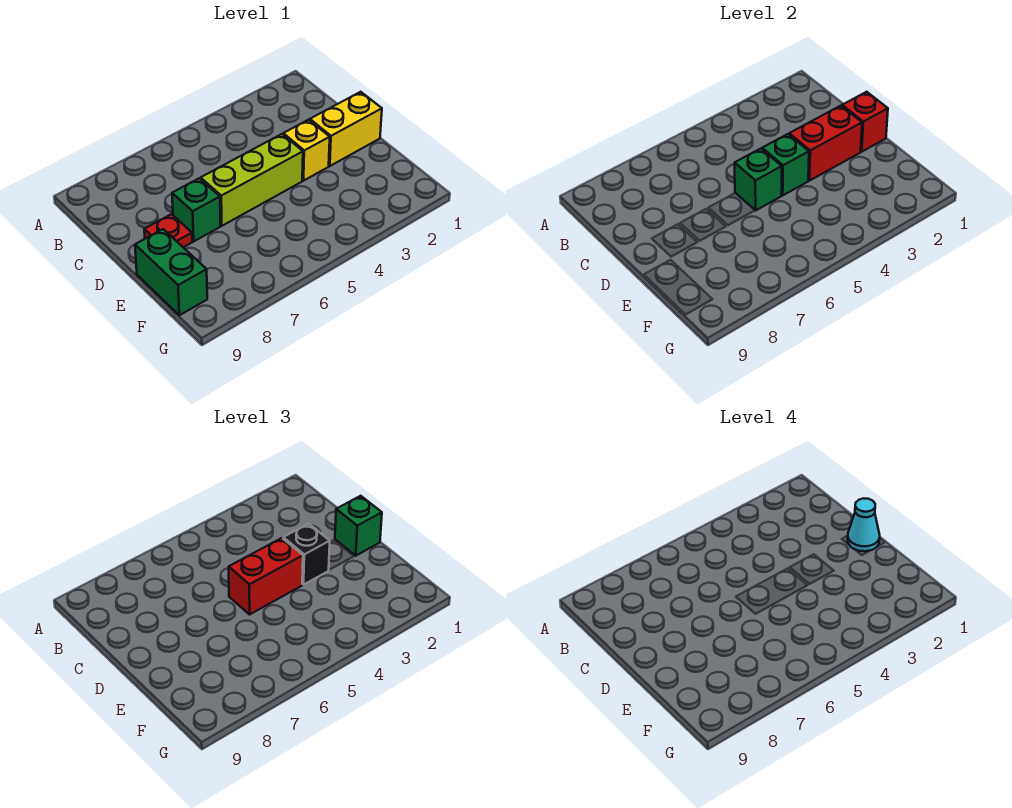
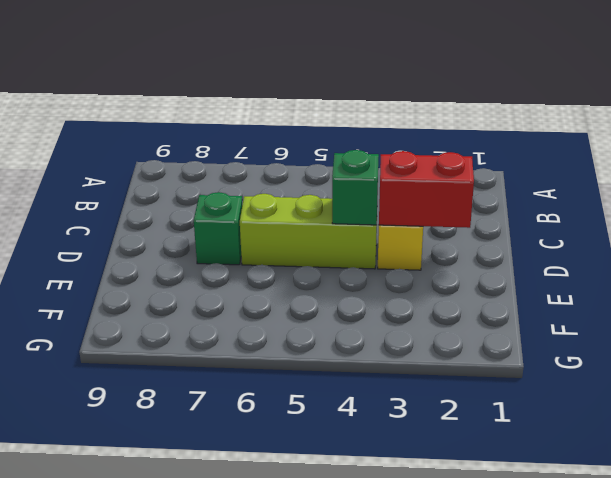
none -> yellow brick D1:D2 level 1
none -> red plate D8 level 1
none -> green brick E9:F9 level 1

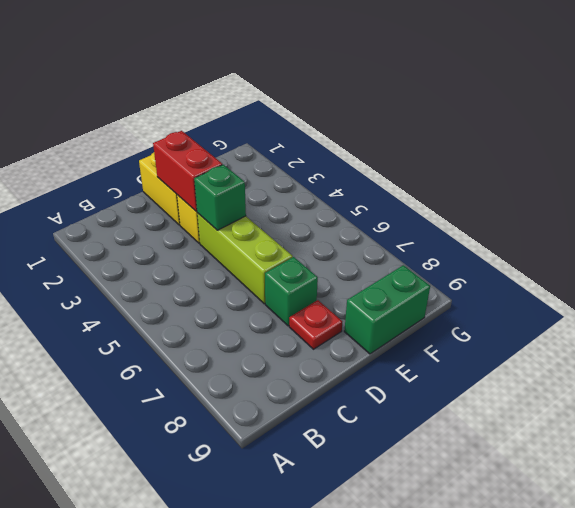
none -> red brick D1 level 2
none -> green brick D5 level 2
none -> green brick D1 level 3

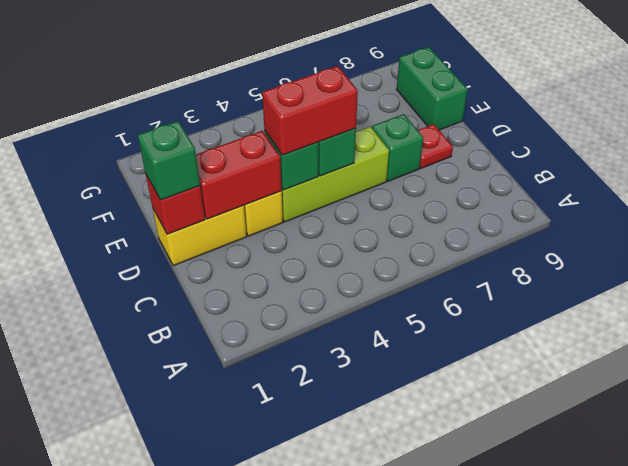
none -> black brick D3 level 3
none -> cyan cone D1 level 4

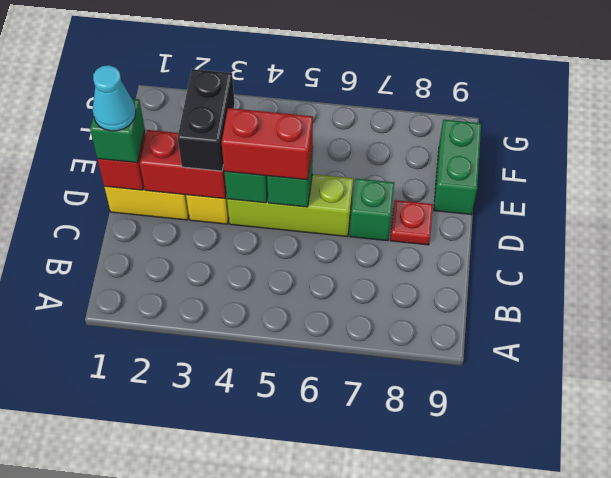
black brick D3:E3 level 3 -> black brick D3 level 3

